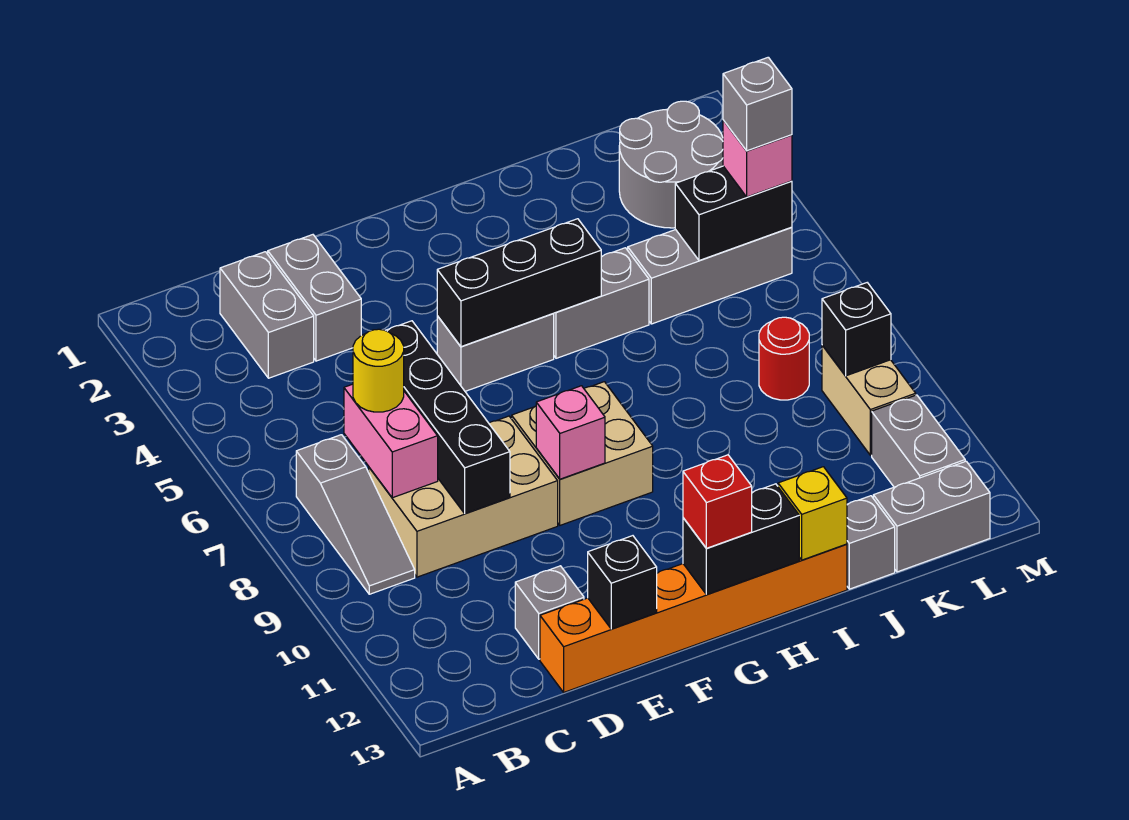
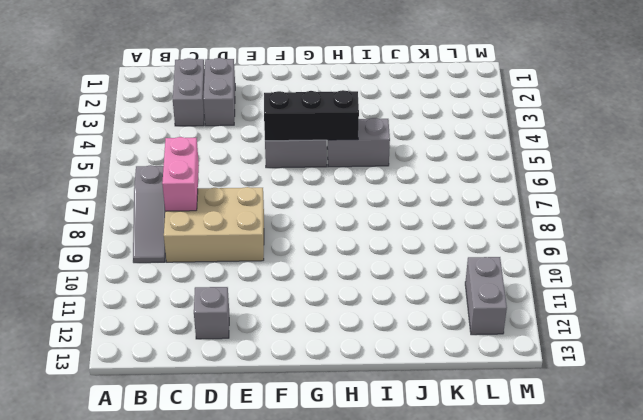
none -> orange brick D13:I13 level 1
none -> tan brick F8:G9 level 1
none -> grey brick J5:L5 level 1

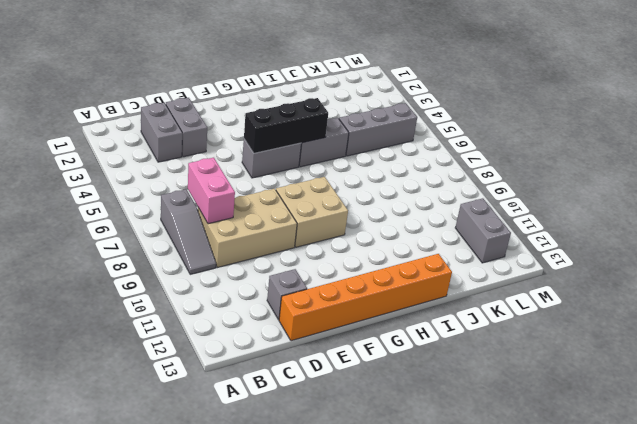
none -> grey brick J13 level 1
none -> grey round brick K2:L3 level 1
none -> red round brick K8 level 1

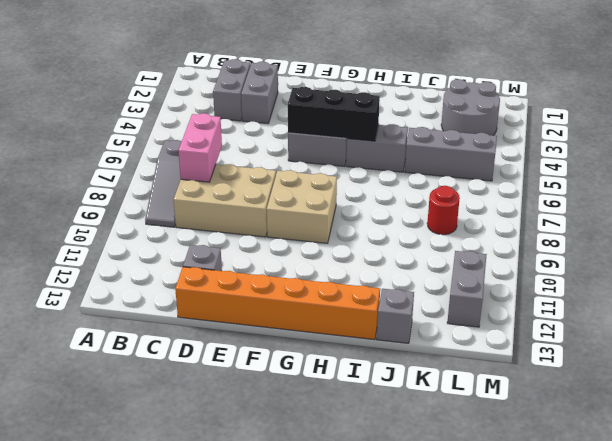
none -> grey brick K13:L13 level 1
none -> tan brick L9:L10 level 1
none -> black brick D6:D9 level 2

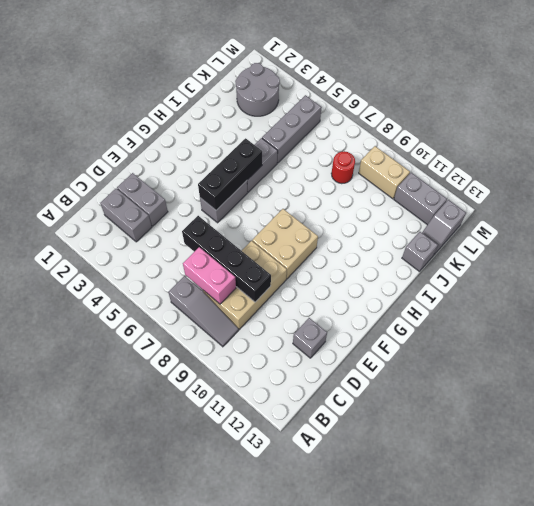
grey slope K13:L13 level 1 top L -> grey brick K13:L13 level 1
none -> orange brick D13:I13 level 1
none -> black brick E13 level 2
none -> pink brick F9 level 2

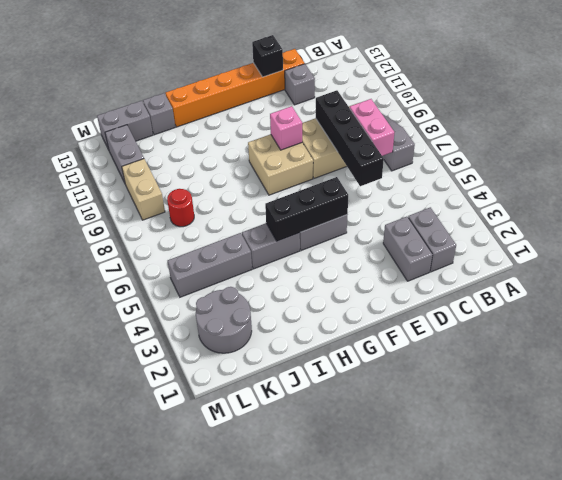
none -> black brick G13:H13 level 2
none -> yellow brick I13 level 2
none -> black brick K5:L5 level 2

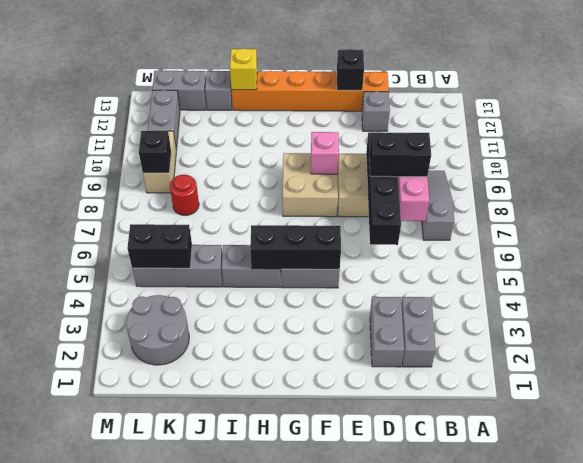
black brick C8:D8 level 3 -> black brick G13:H13 level 2
none -> yellow round brick C7 level 3
none -> red brick G13 level 3
none -> pink brick L5 level 3

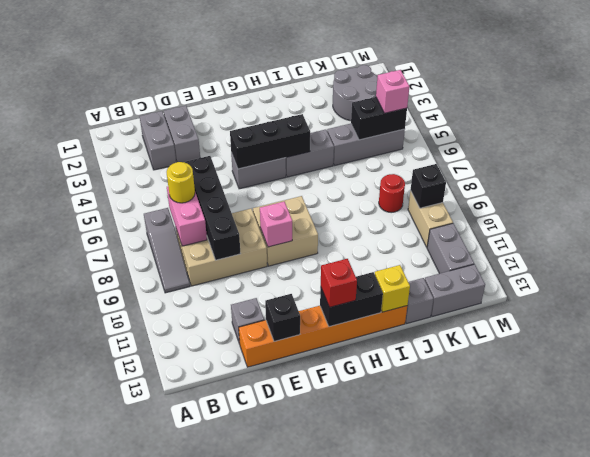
none -> grey brick L5 level 4

